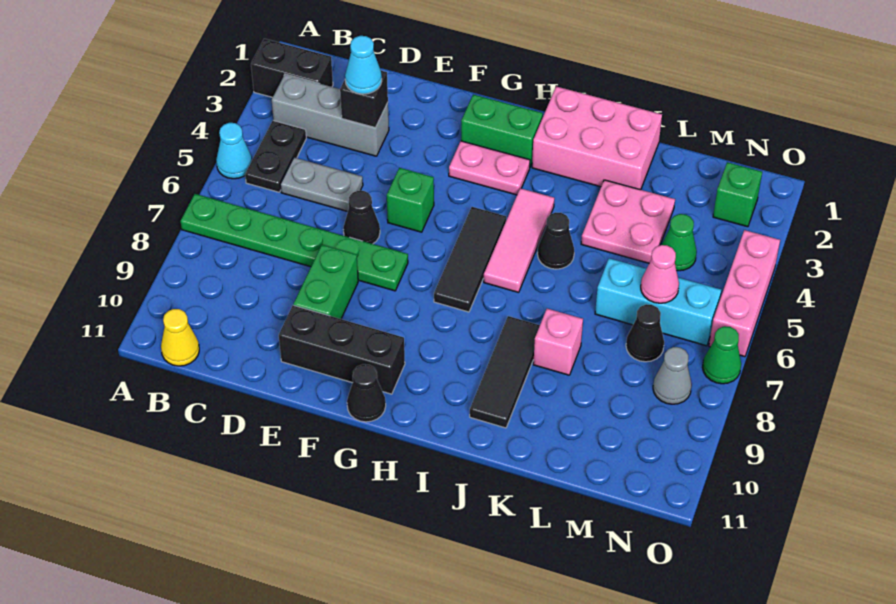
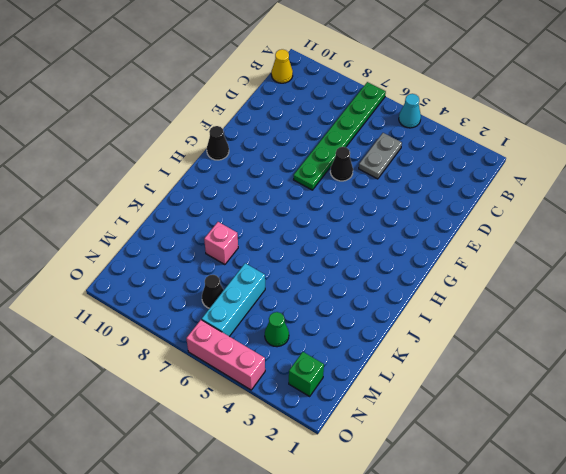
none -> black brick A2:B2 level 1
none -> grey brick B3:D3 level 1
none -> black plate B4:B5 level 1
none -> green brick E8:E9 level 1

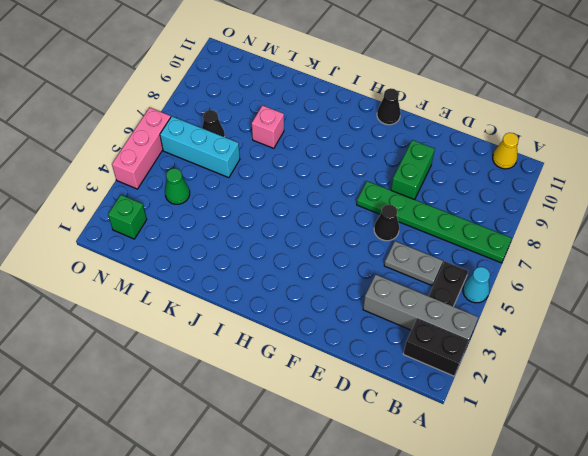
grey brick A3:D3 level 1 -> grey brick B3:D3 level 1
none -> black brick E10:G10 level 1
none -> green brick F5 level 1
none -> green brick G2:H2 level 1
none -> pink plate G3:H3 level 1

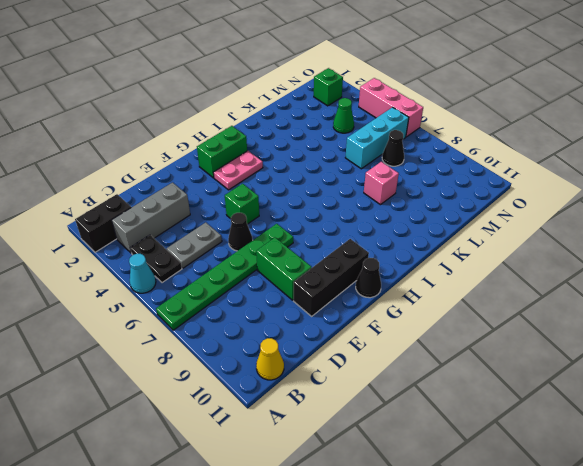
none -> black tile H5:H7 level 1
none -> pink brick I1:K2 level 1
none -> pink tile I4:I6 level 1
none -> black cone J5 level 1

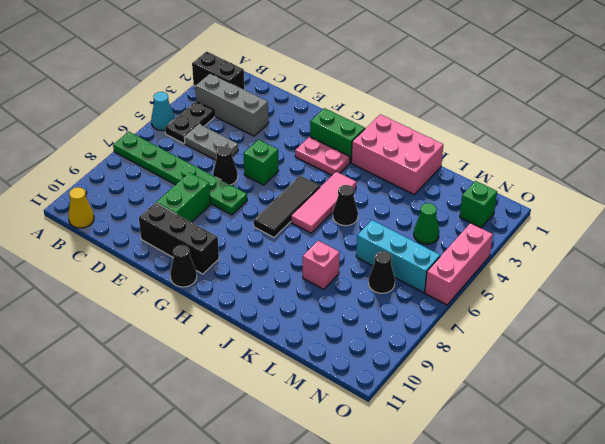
none -> black tile J8:J10 level 1
none -> pink plate K3:L4 level 1
none -> grey cone N8 level 1
none -> green cone O7 level 1

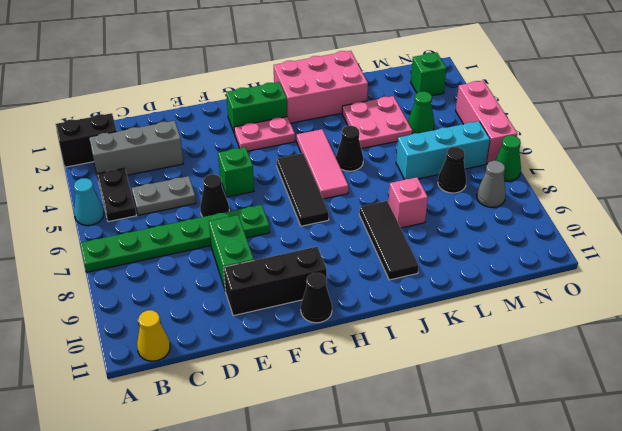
none -> black brick D3 level 2
none -> pink cone M6 level 2
none -> cyan cone D3 level 3

